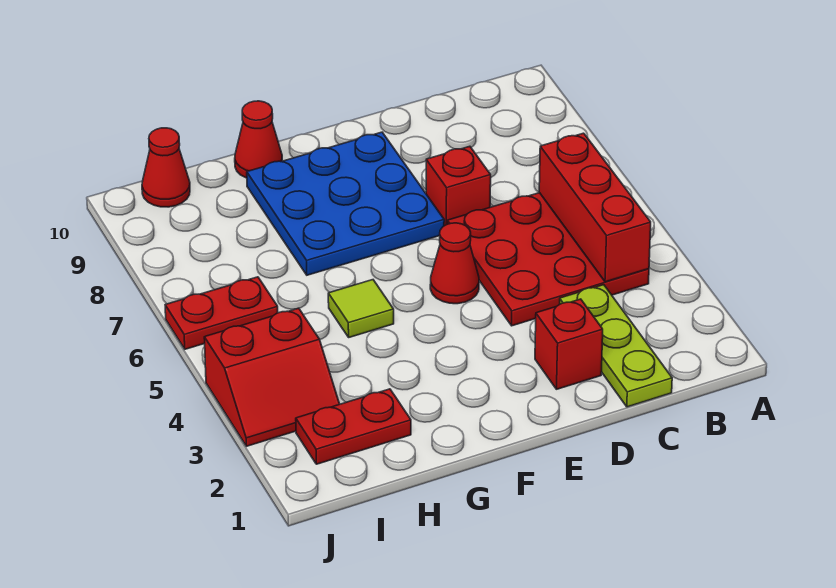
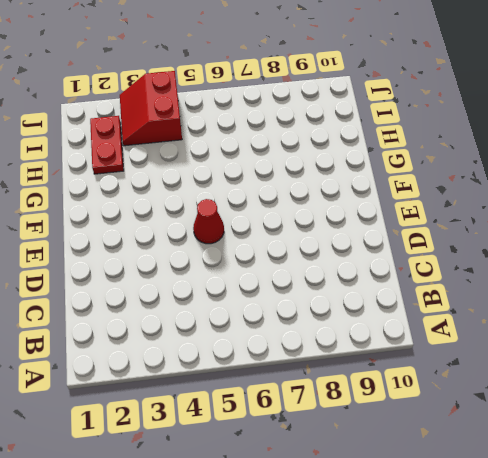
none -> red plate B4:D6 level 1
none -> lime plate C1:C3 level 1
none -> red brick D2 level 1

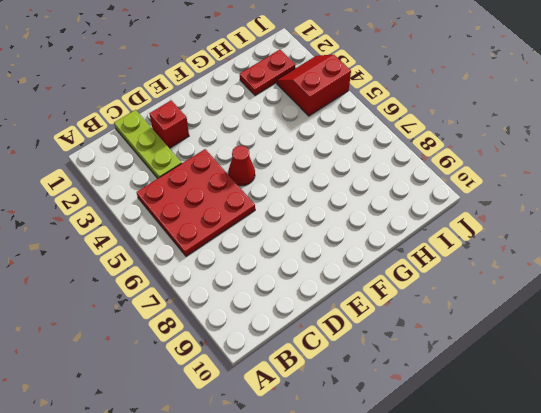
none -> red brick D7 level 1
none -> blue plate E7:G9 level 1
none -> lime tile G5 level 1

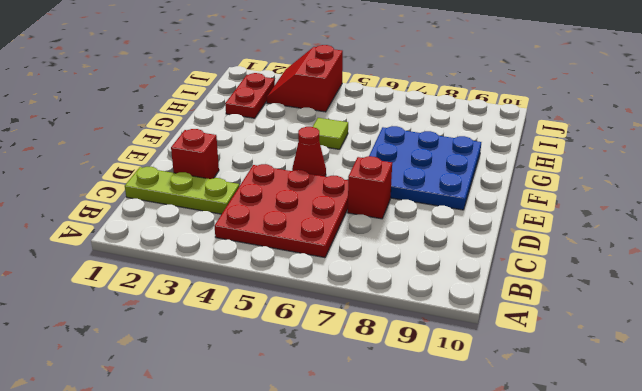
none -> red cone G10 level 1
none -> red plate I6:J6 level 1
none -> red cone I10 level 1

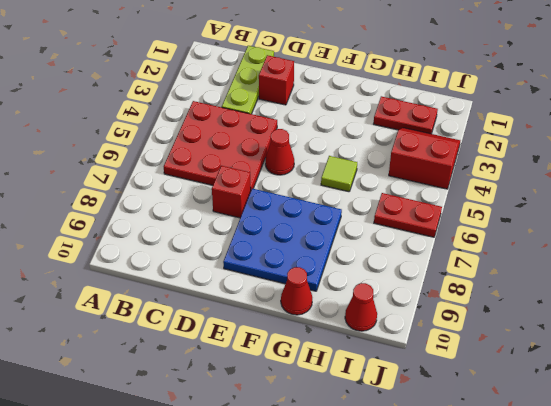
none -> red brick B4:B6 level 2

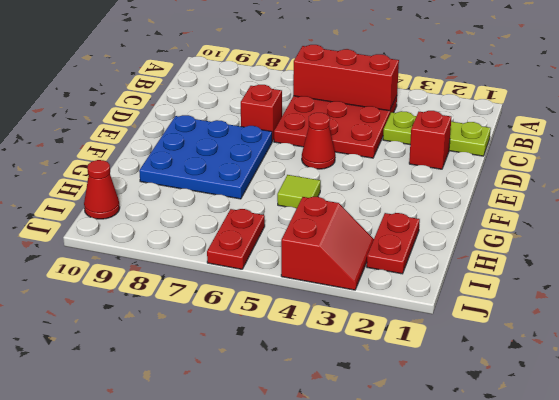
none -> red cone G10 level 1

